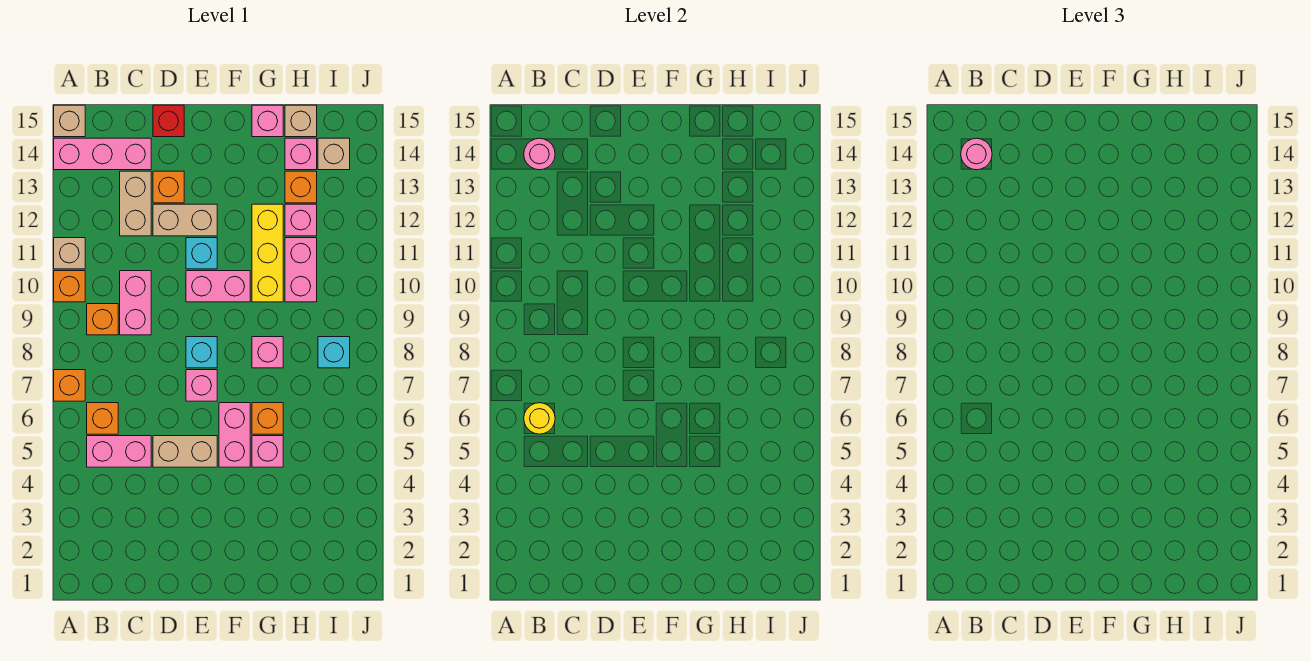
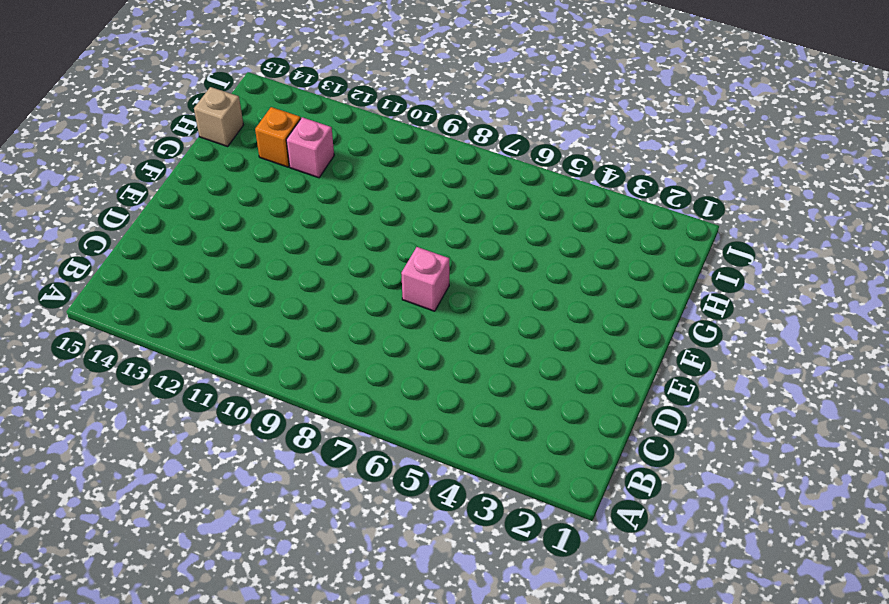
none -> orange brick A7 level 1
none -> orange brick A10 level 1
none -> tan brick A11 level 1
none -> pink brick A14:C14 level 1

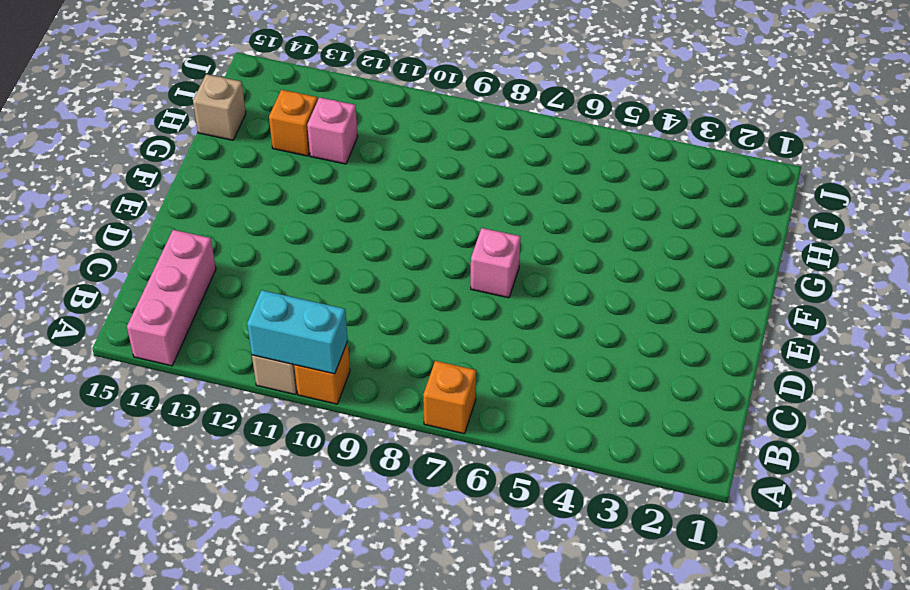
cyan brick A10:A11 level 2 -> none
none -> tan brick A15 level 1
none -> pink brick B5:C5 level 1
none -> orange brick B6 level 1
none -> orange brick B9 level 1

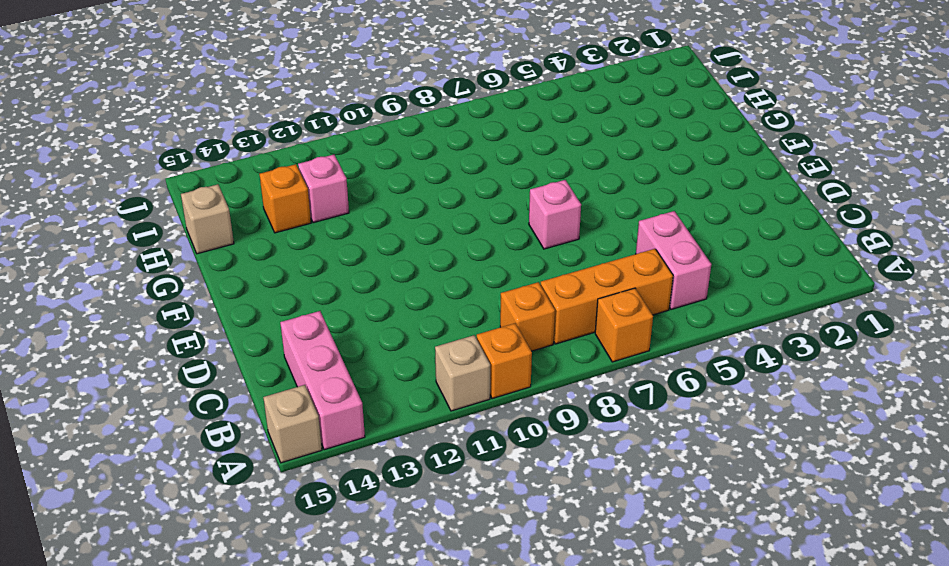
orange brick B6:B8 level 1 -> orange brick B6 level 1
none -> pink brick C9:C10 level 1
none -> tan brick C12:C13 level 1
none -> tan brick D5:E5 level 1
none -> tan brick D12:E12 level 1

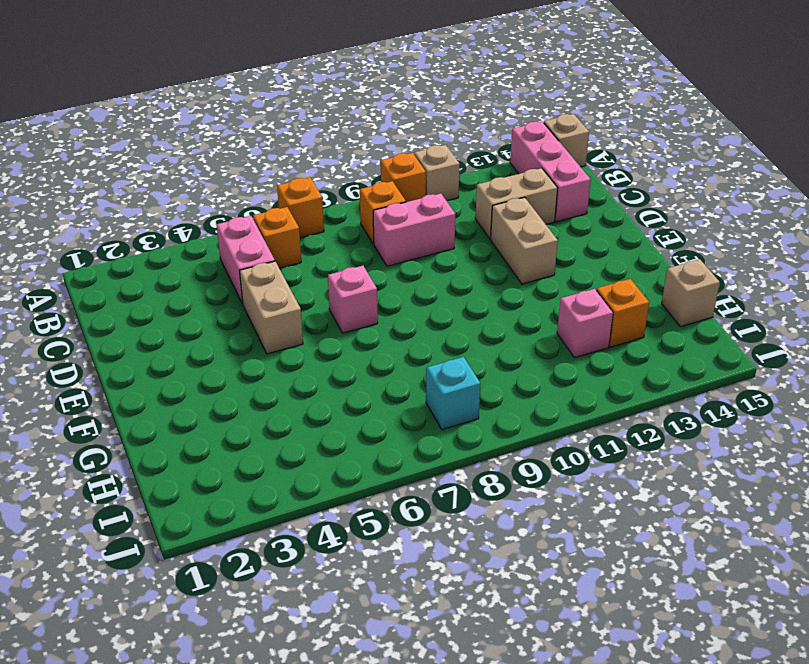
none -> orange brick D13 level 1
none -> red brick D15 level 1
none -> cyan brick E8 level 1
none -> pink brick E10:F10 level 1

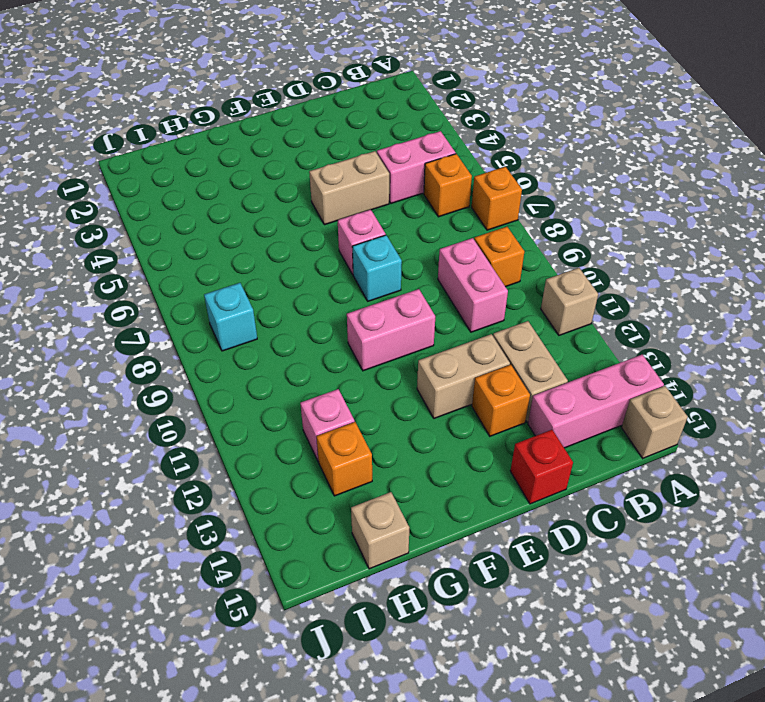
none -> orange brick A10 level 1
none -> cyan brick E11 level 1
none -> pink brick F5:F6 level 1
none -> pink brick G5 level 1

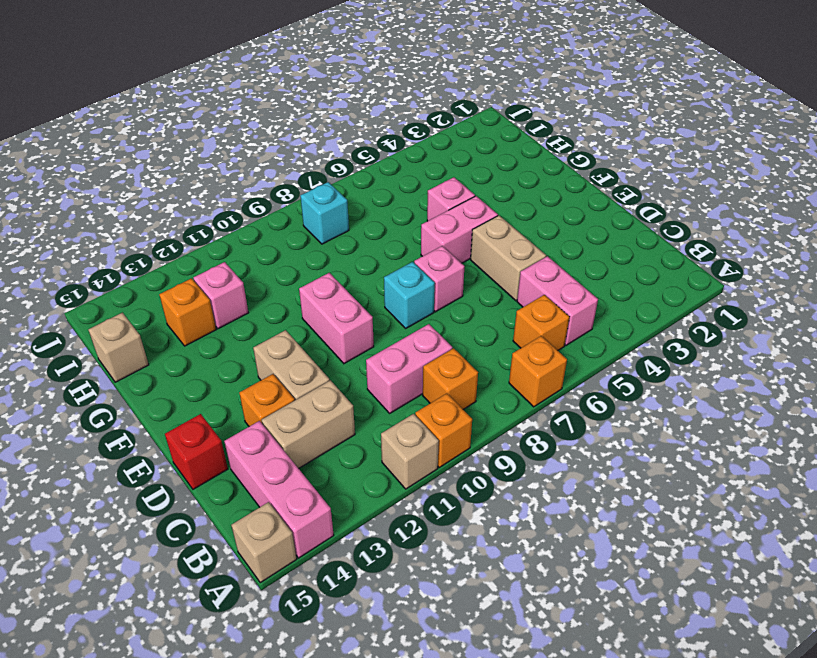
none -> cyan brick E11 level 1
none -> orange brick G6 level 1
none -> pink brick G8 level 1
none -> yellow brick G10:G12 level 1

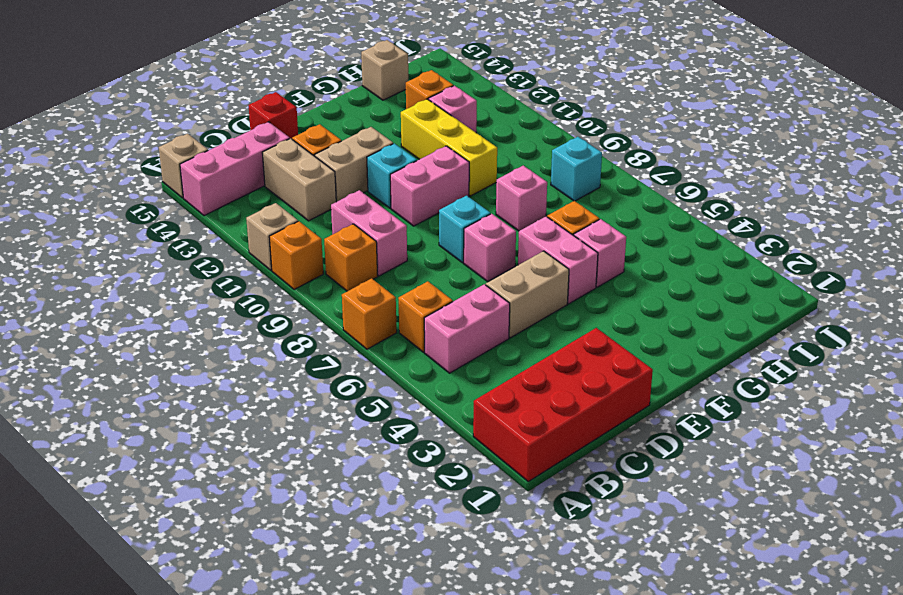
red brick A1:D2 level 1 -> none
none -> pink brick G15 level 1
none -> pink brick H10:H11 level 1
none -> pink brick H14 level 1
none -> tan brick I14 level 1

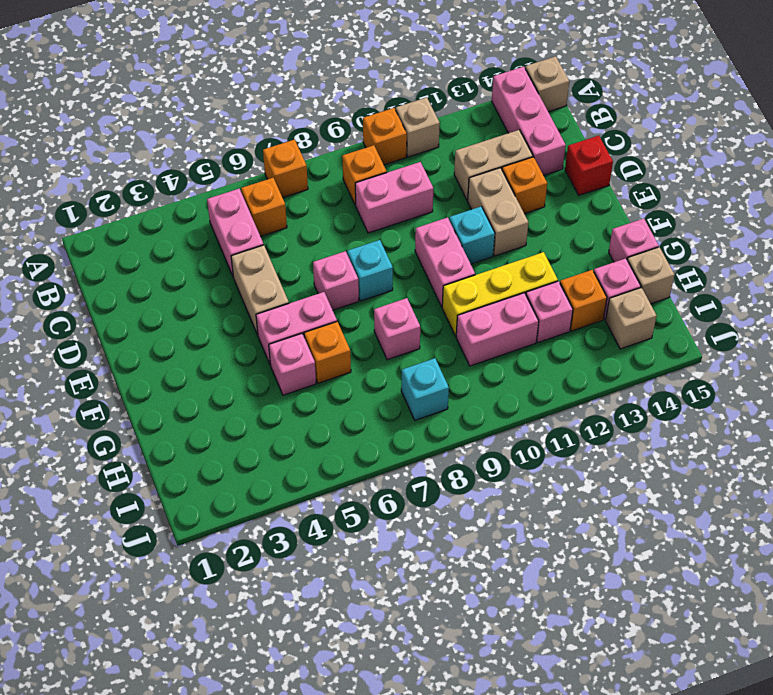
none -> yellow round brick B6 level 2
none -> pink round brick B14 level 2
none -> pink round brick B14 level 3

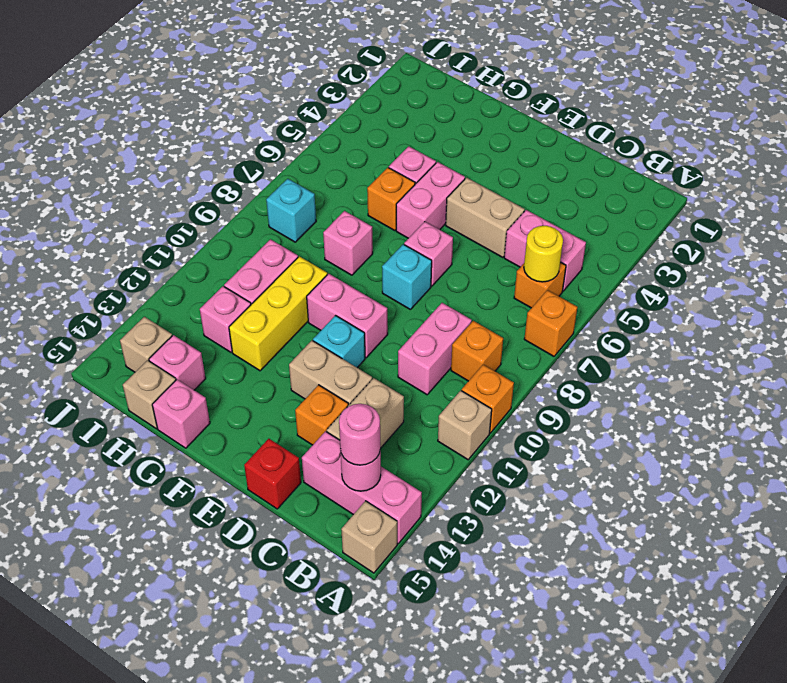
none -> orange brick H13 level 1

